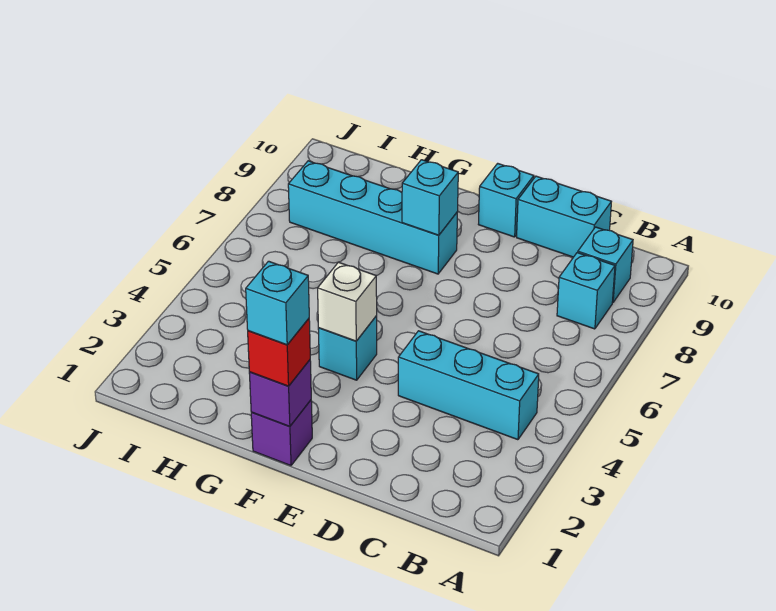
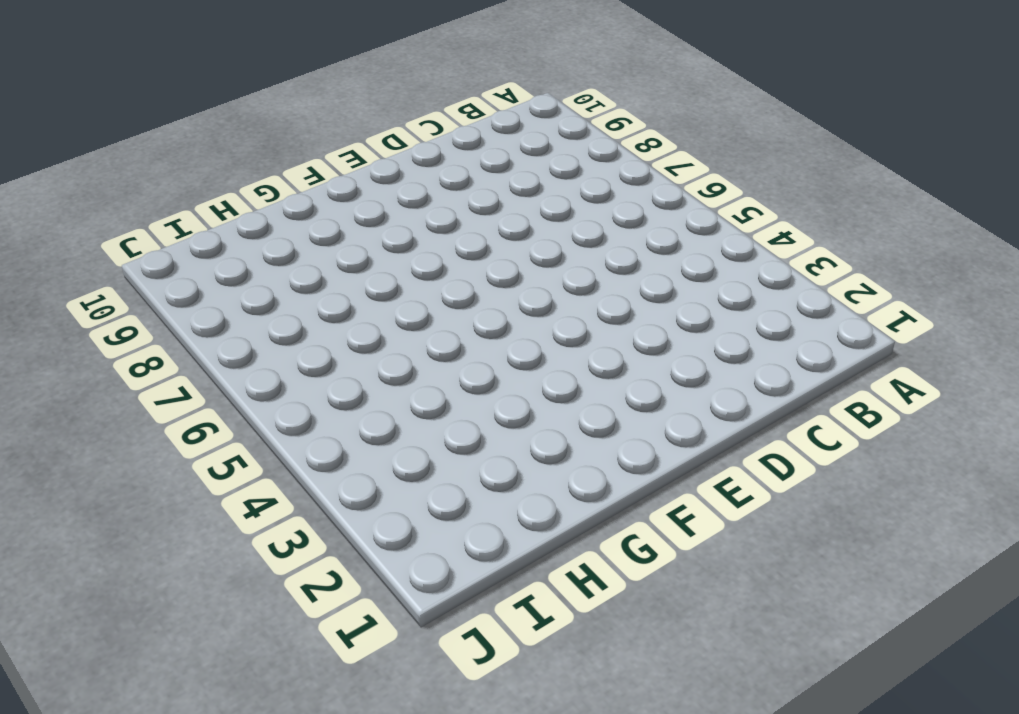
none -> cyan brick B4:D4 level 1
none -> cyan brick B8 level 1
none -> cyan brick B9 level 1

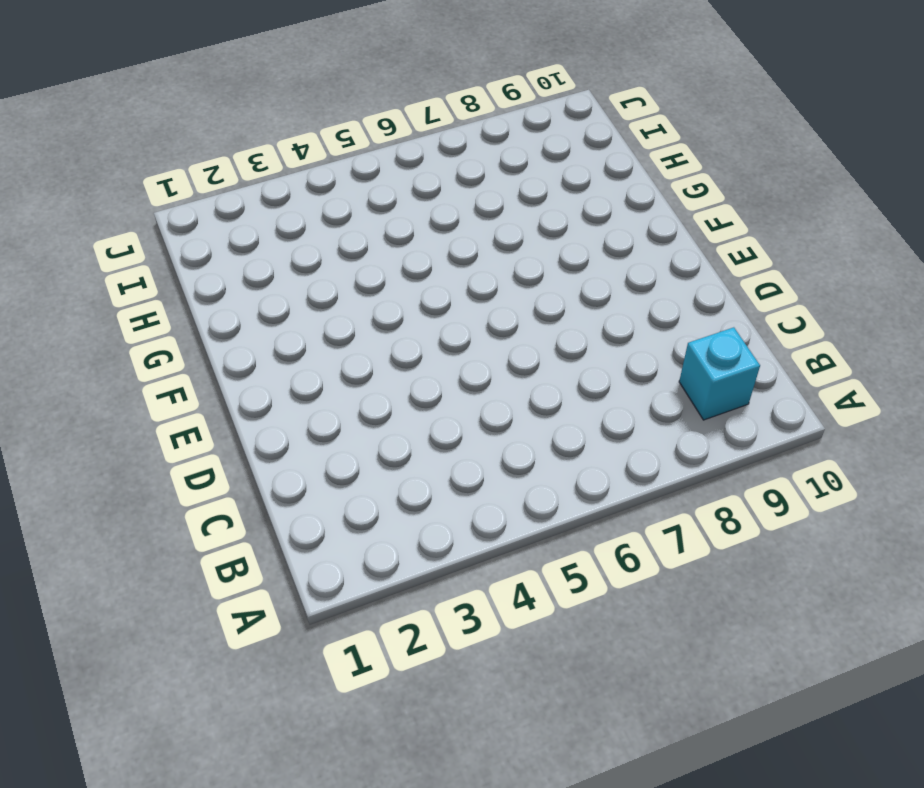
none -> cyan brick B4:D4 level 1
none -> cyan brick B8 level 1
none -> cyan brick C10:D10 level 1

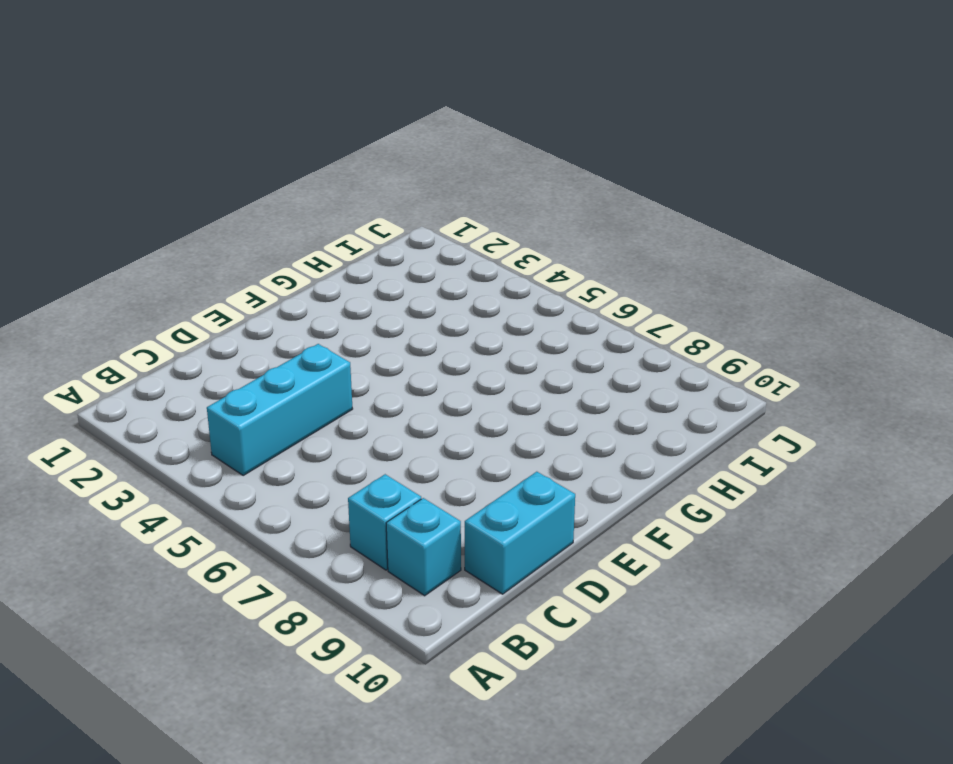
none -> cyan brick E10 level 1
none -> purple brick F1 level 1
none -> cyan brick F4 level 1

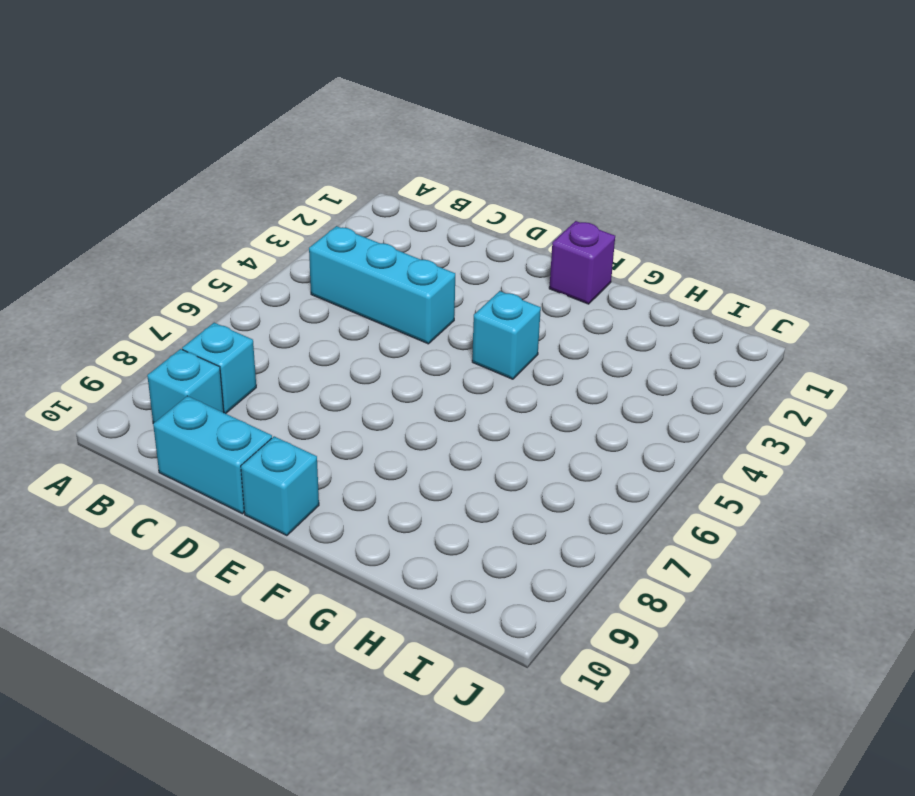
none -> cyan brick F8:I8 level 1
none -> purple brick F1 level 2
none -> white brick F4 level 2

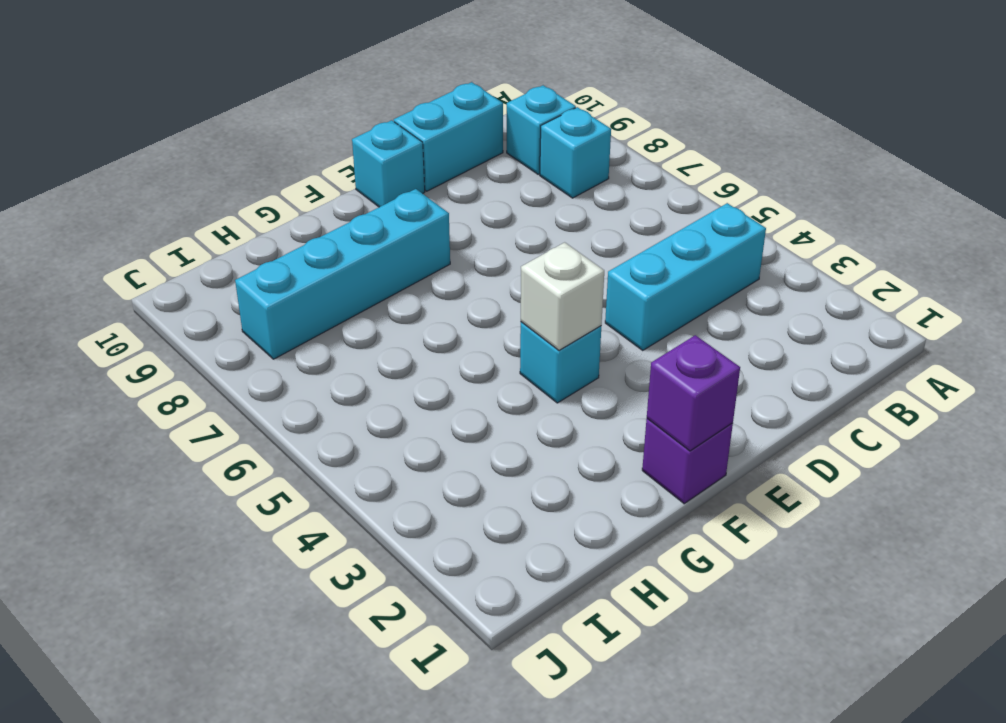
none -> cyan brick F8 level 2
none -> red brick F1 level 3
none -> cyan brick F1 level 4

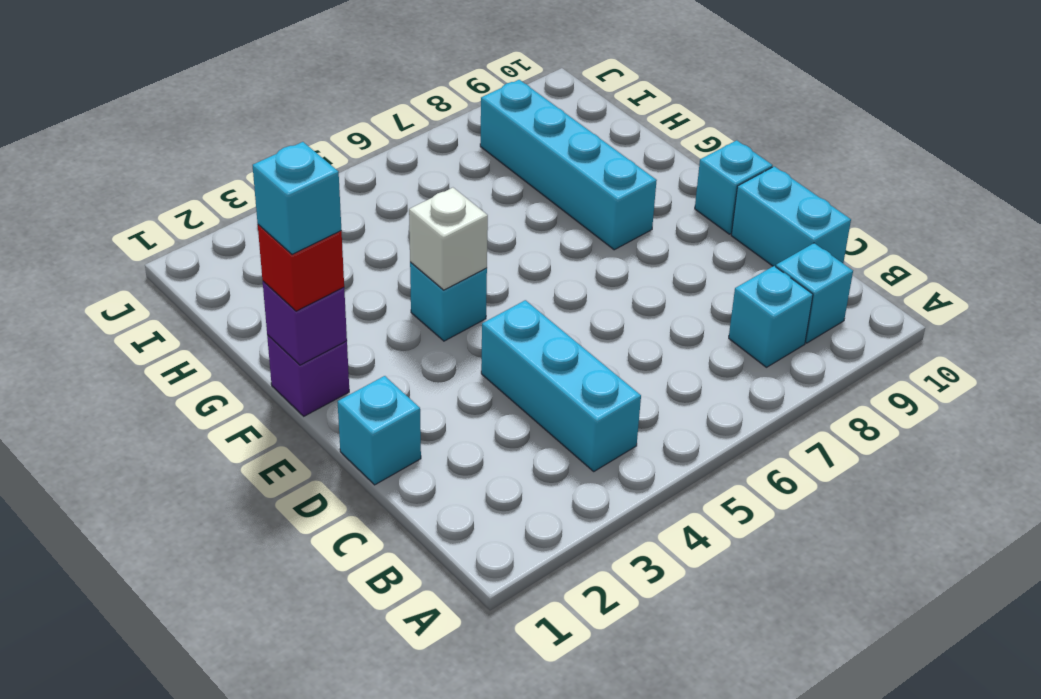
cyan brick D1 level 1 -> cyan brick F8 level 2

